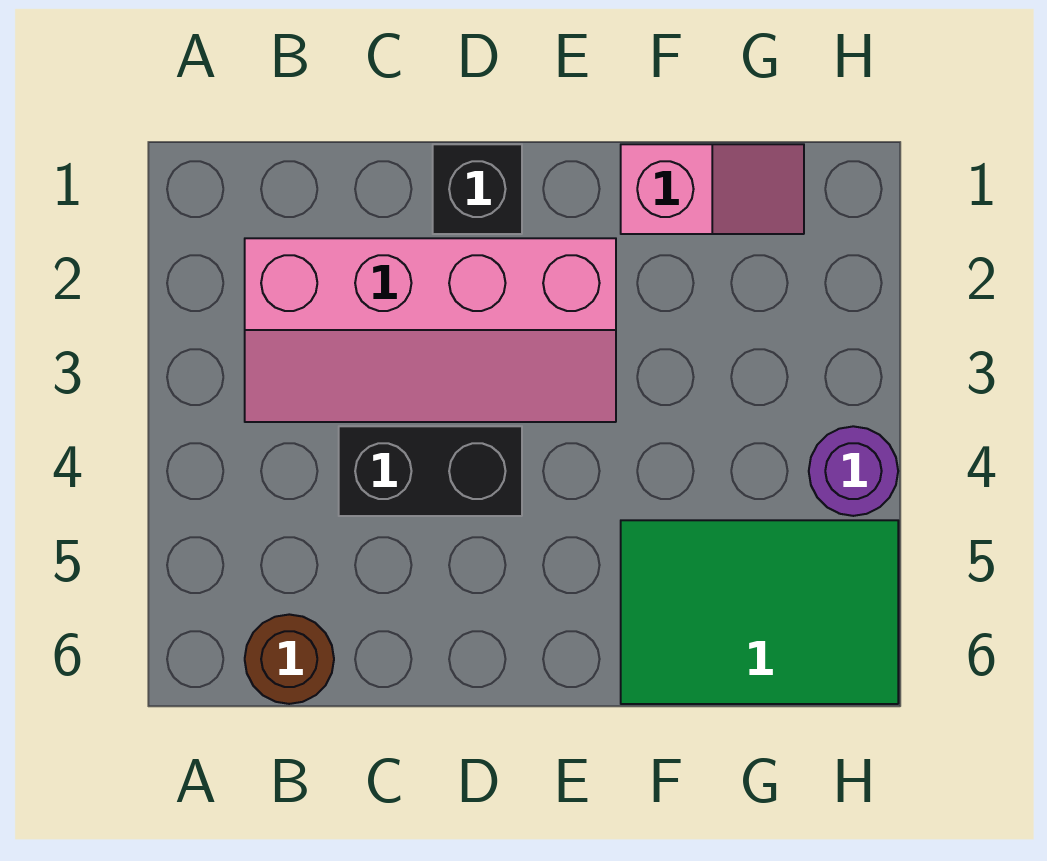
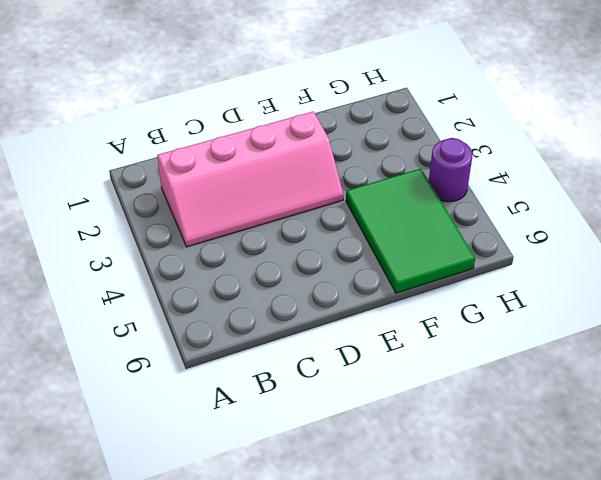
green tile F4:G6 level 1 -> green tile F5:H6 level 1
none -> brown round brick B6 level 1
none -> black brick C4:D4 level 1

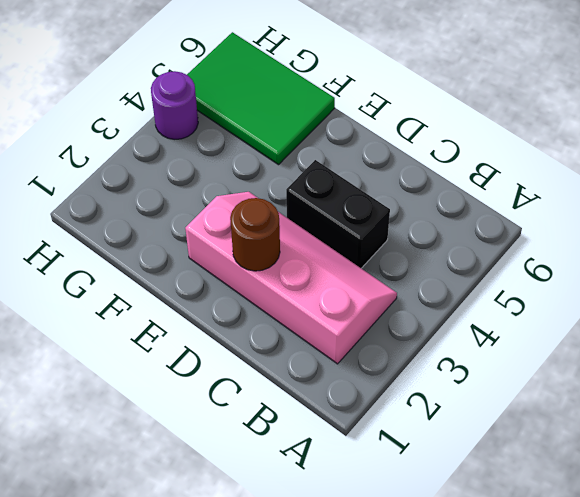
brown round brick D2 level 2 -> brown round brick B6 level 1
none -> black brick D1 level 1
none -> pink slope F1:G1 level 1 top F

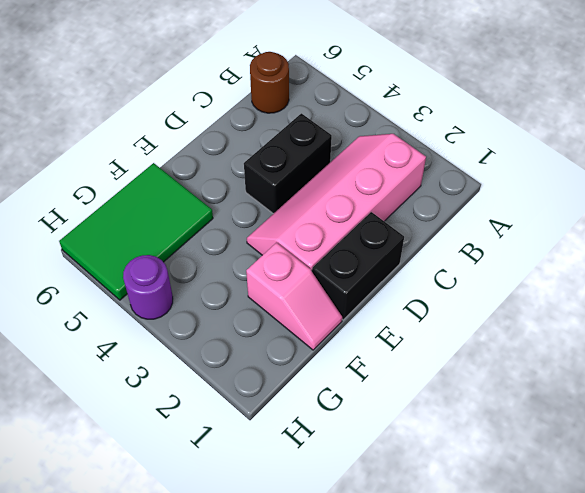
black brick D1:E1 level 1 -> black brick D1 level 1
pink slope F1:F2 level 1 top 2 -> pink slope F1:G1 level 1 top F

